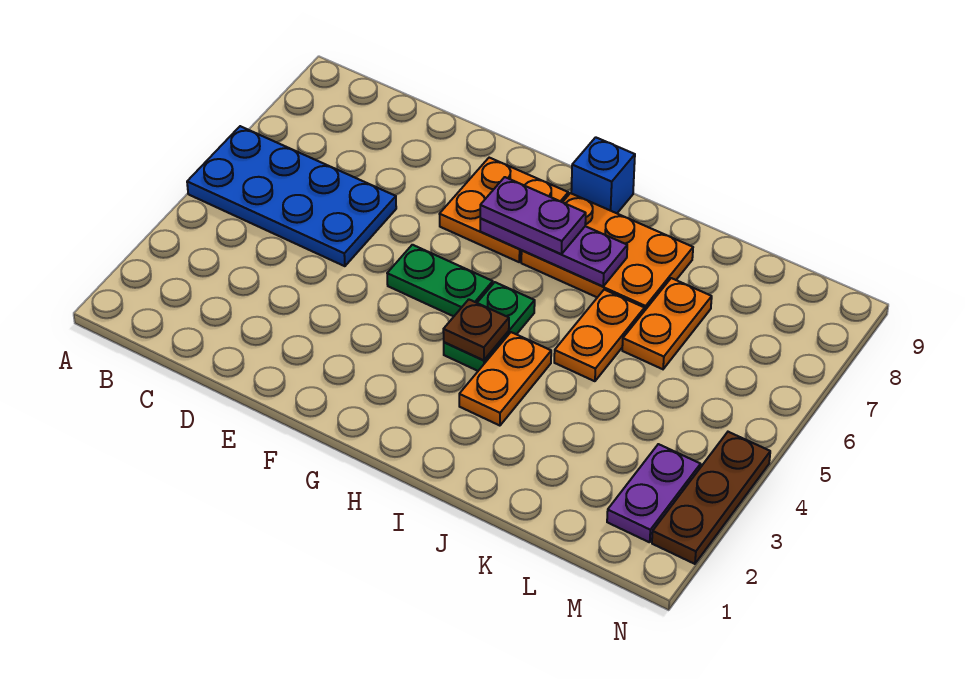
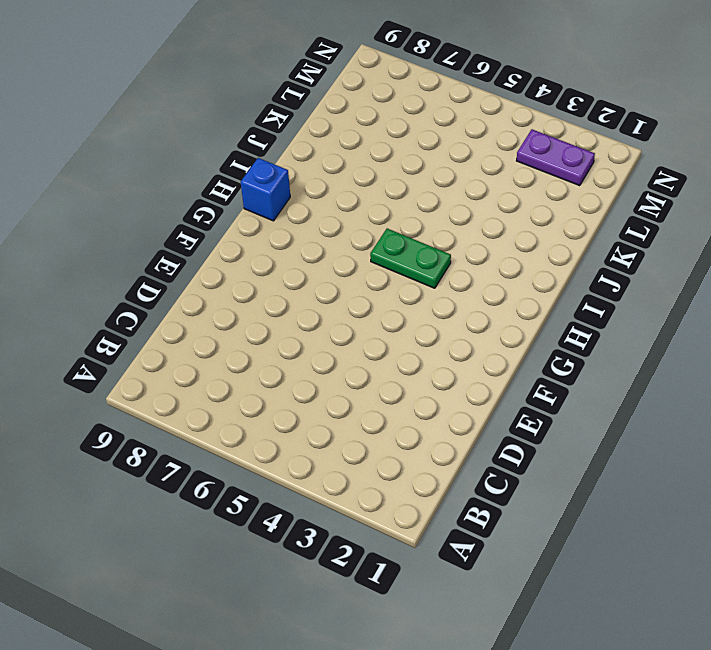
none -> blue plate A5:D6 level 1
none -> green plate F5:G5 level 1
none -> orange plate F7:G8 level 1

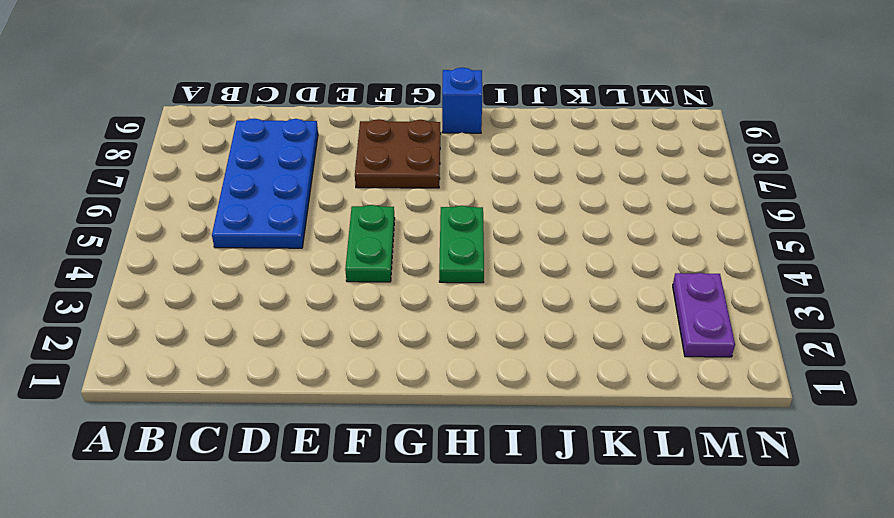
blue plate C5:D8 level 1 -> blue plate A5:D6 level 1
green plate F4:F5 level 1 -> green plate F5:G5 level 1
brown plate F7:G8 level 1 -> orange plate F7:G8 level 1
none -> orange plate H7:J8 level 1
none -> orange plate I3:I4 level 1
none -> orange plate J5:J6 level 1

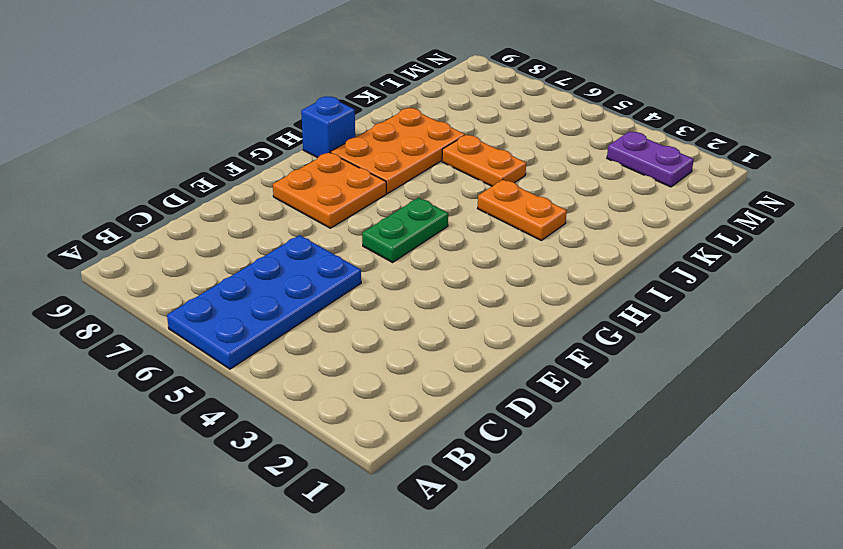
none -> green plate H4:H5 level 1
none -> orange plate K6:K7 level 1
none -> brown plate N2:N4 level 1

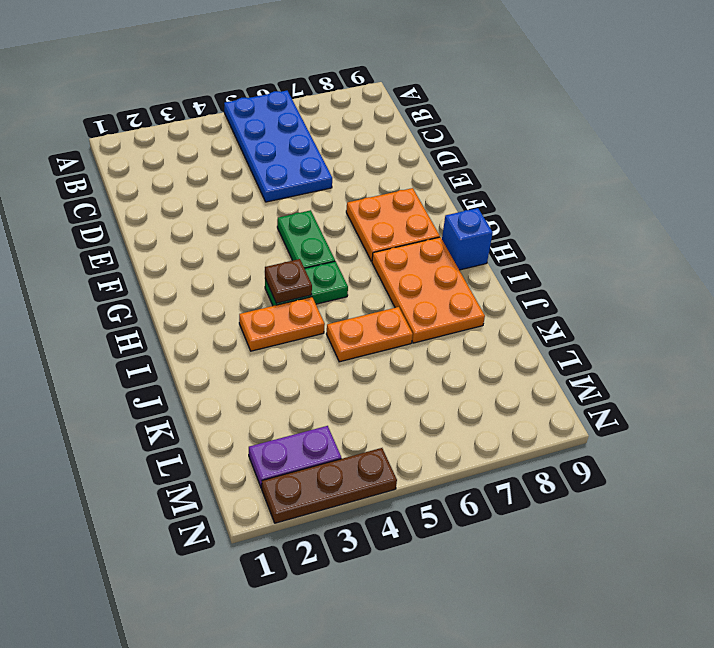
none -> orange plate K6:K7 level 1
none -> purple plate G7:I7 level 2
none -> purple plate G7:H7 level 3

